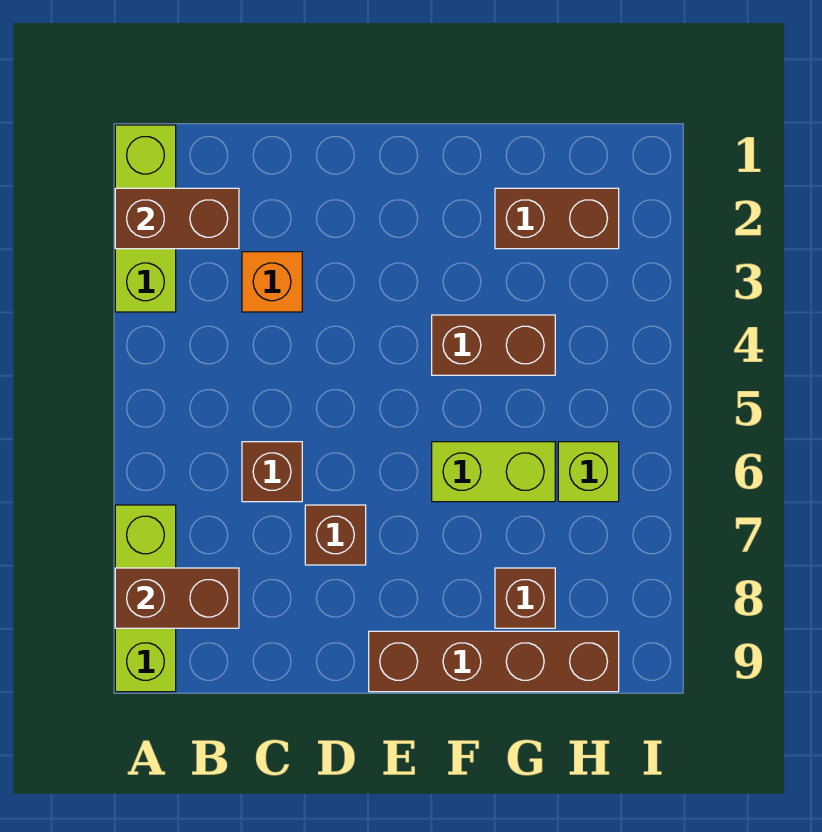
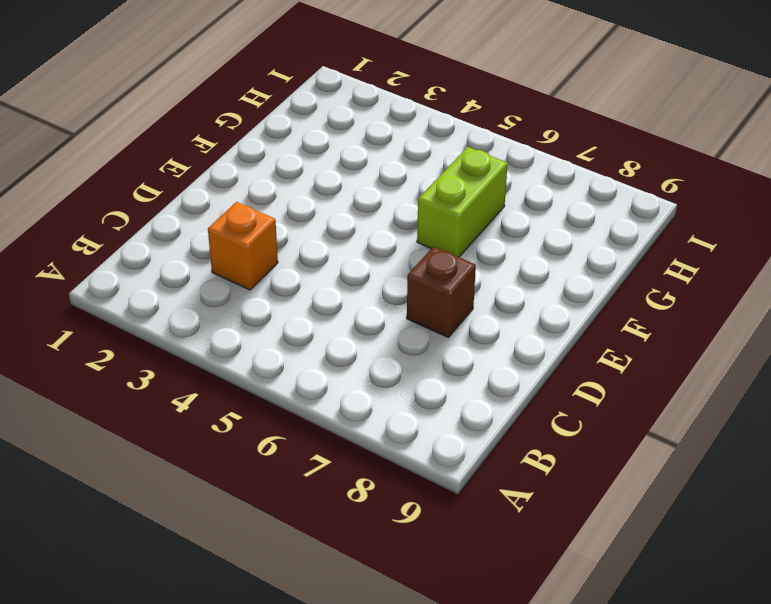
none -> lime brick A1:A3 level 1
none -> lime brick A7:A9 level 1
none -> brown brick C6 level 1

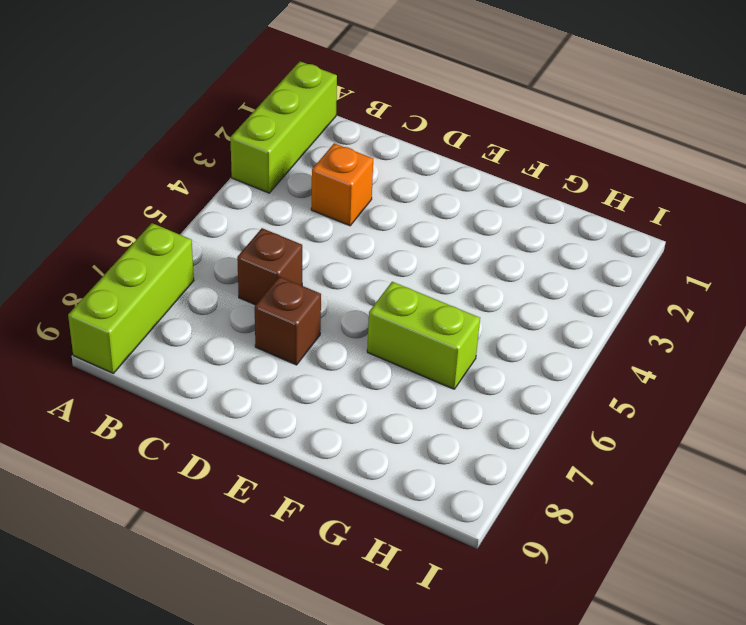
none -> brown brick E9:H9 level 1
none -> brown brick F4:G4 level 1
none -> brown brick G2:H2 level 1

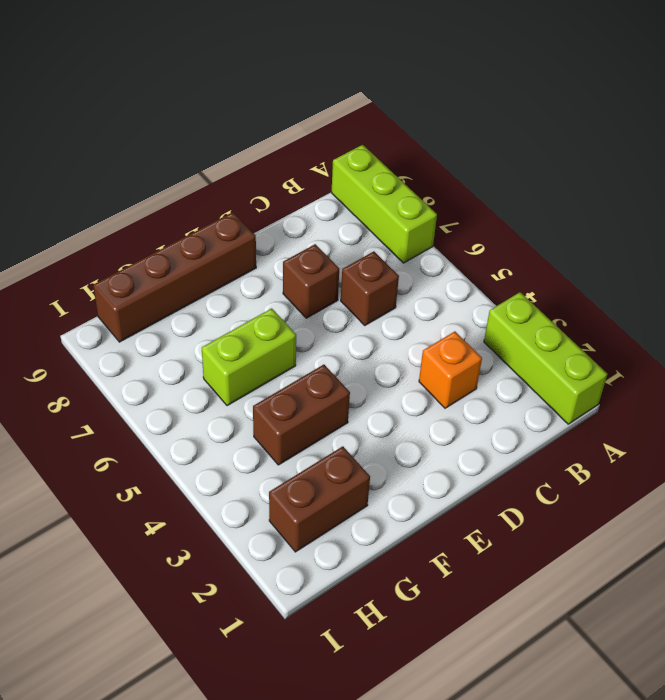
none -> brown brick G8 level 1
none -> lime brick H6 level 1
none -> brown brick A2:B2 level 2

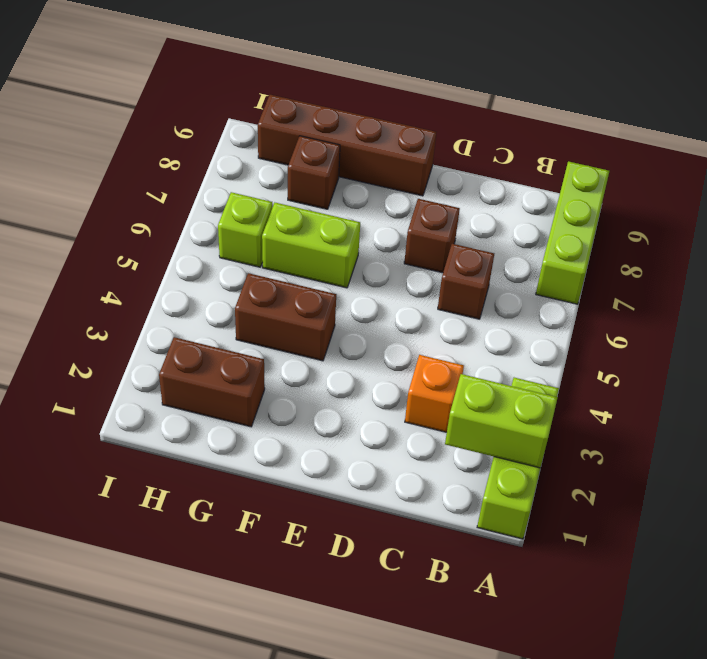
lime brick A2:B2 level 2 -> brown brick A2:B2 level 2
none -> brown brick A8:B8 level 2

